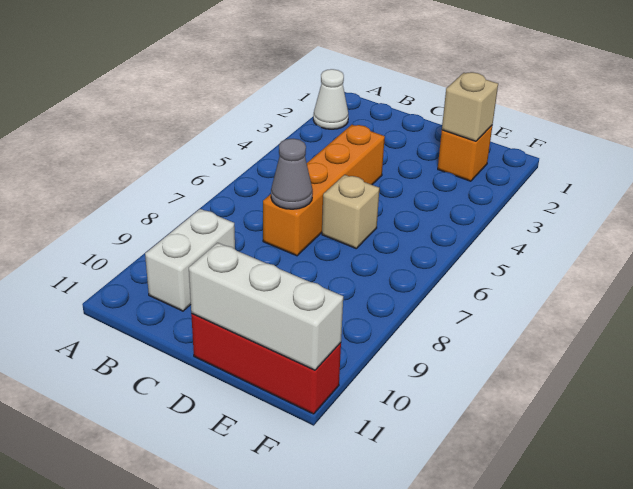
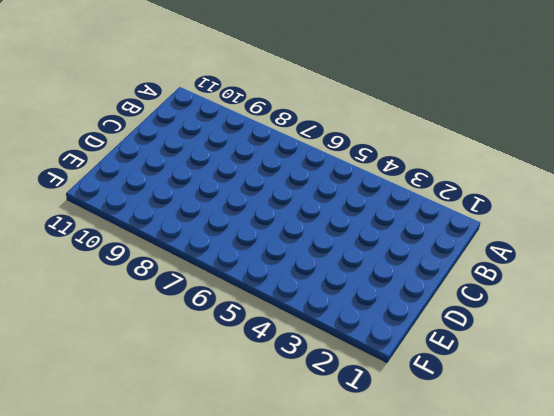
none -> white cone A2 level 1
none -> white brick B9:B10 level 1

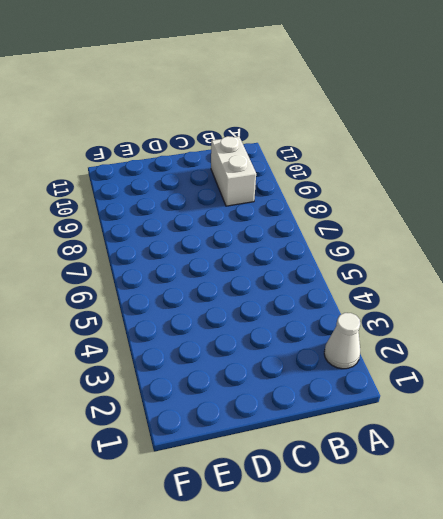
none -> orange brick C4:C7 level 1
none -> tan brick D6 level 1

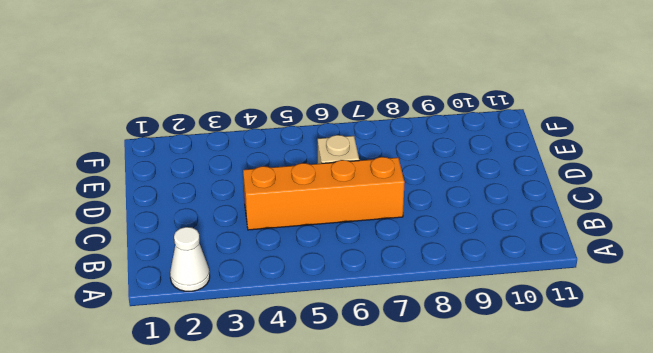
none -> white brick B9:B10 level 1
none -> red brick D11:F11 level 1

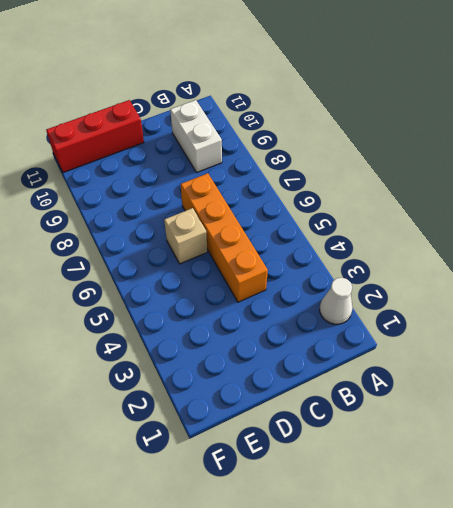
none -> orange brick E2 level 1
none -> grey cone C7 level 2

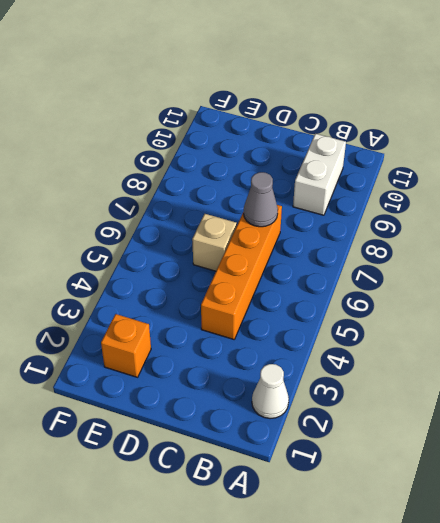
none -> red brick D11:F11 level 1
none -> white brick D11:F11 level 2

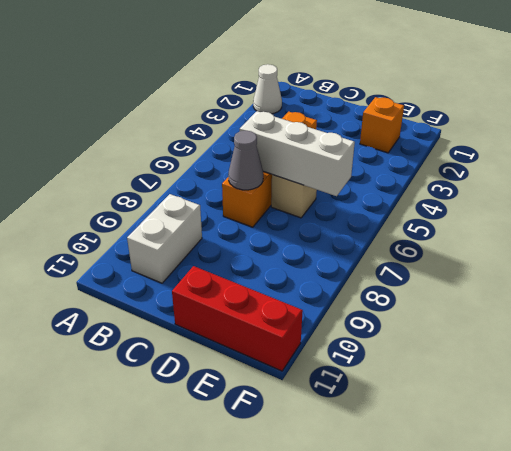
white brick C6:E6 level 2 -> white brick D11:F11 level 2
none -> tan brick E2 level 2

